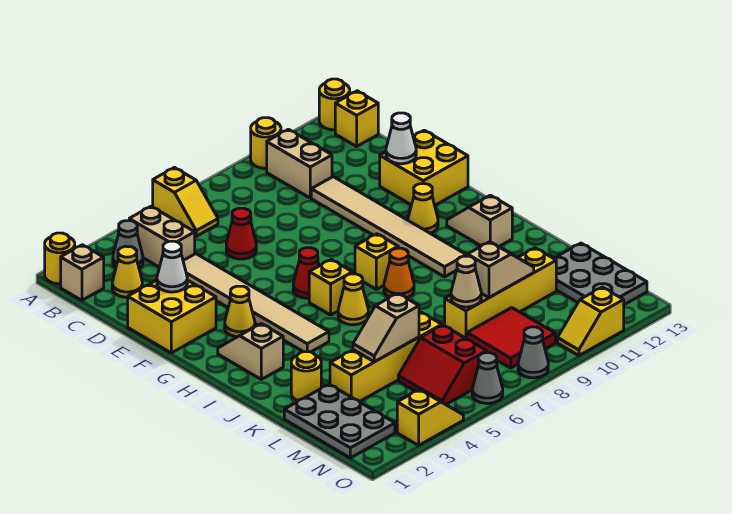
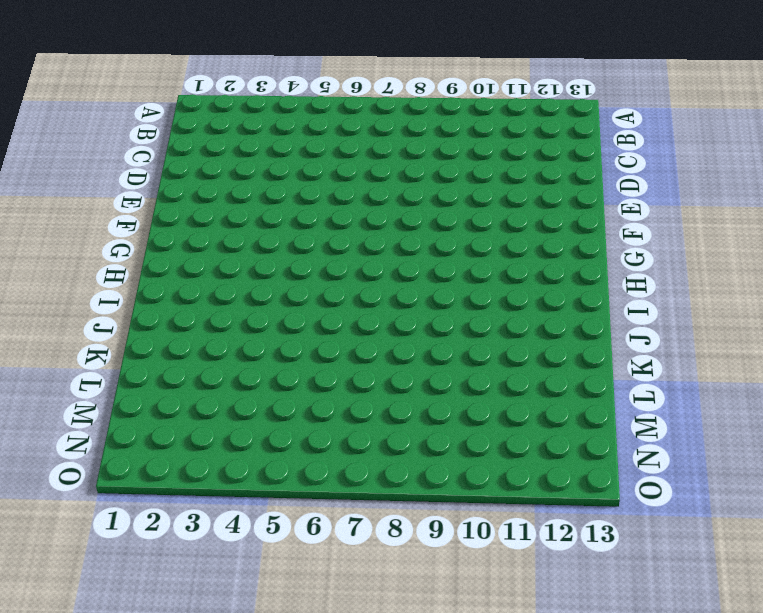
none -> yellow round brick A1 level 1
none -> yellow slope A6:B6 level 1 top A
none -> yellow round brick A10 level 1
none -> yellow round brick A13 level 1

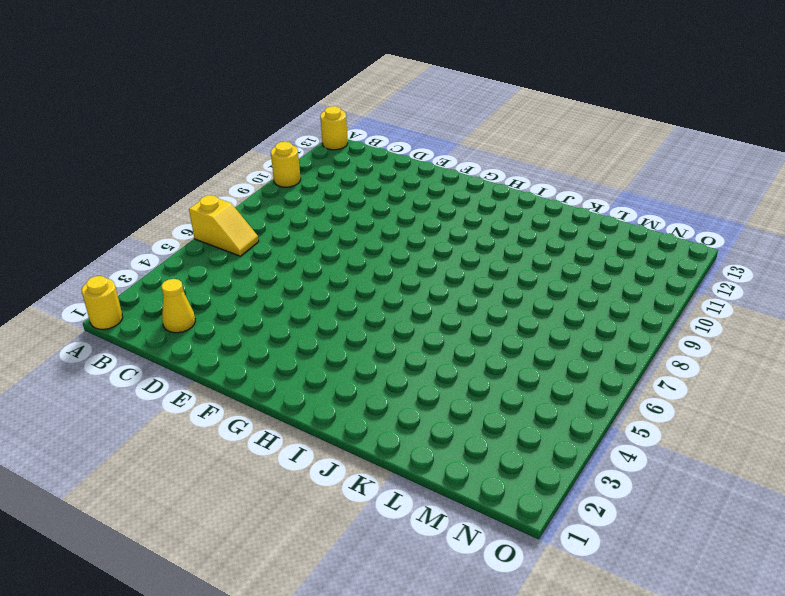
none -> tan brick B1 level 1
none -> grey cone B3 level 1
none -> tan brick B4:C4 level 1
none -> tan brick B10:C10 level 1

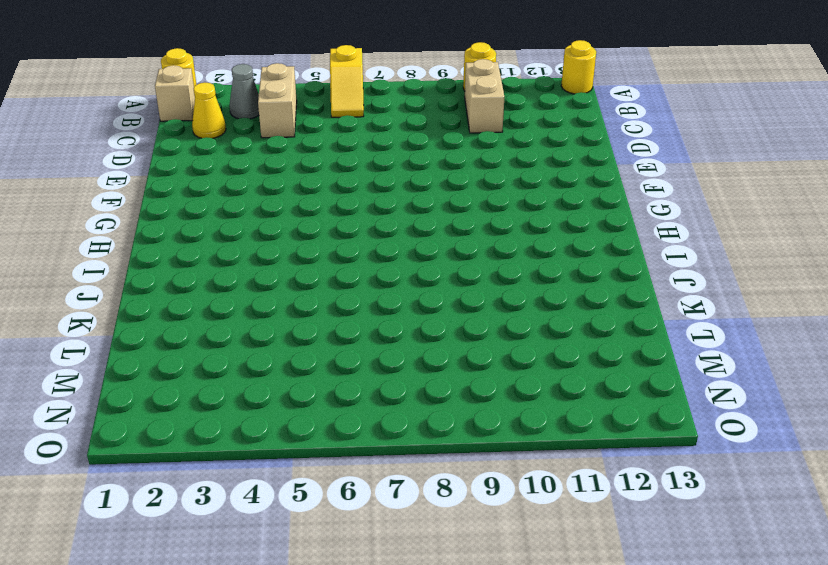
none -> yellow brick B13 level 1
none -> tan tile D4:I4 level 1
none -> red cone D6 level 1
none -> tan tile D10:I10 level 1

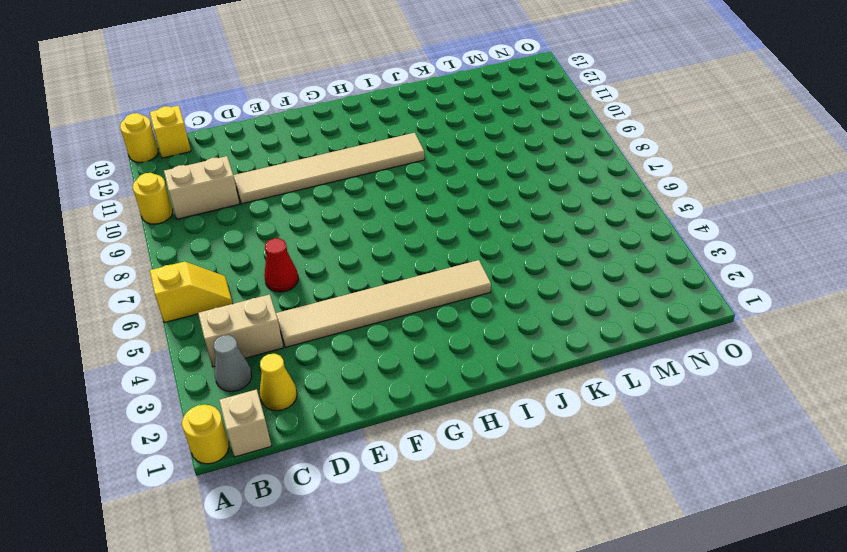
none -> yellow brick E1:F2 level 1
none -> yellow brick E12:F13 level 1
none -> yellow cone G3 level 1
none -> red cone G6 level 1

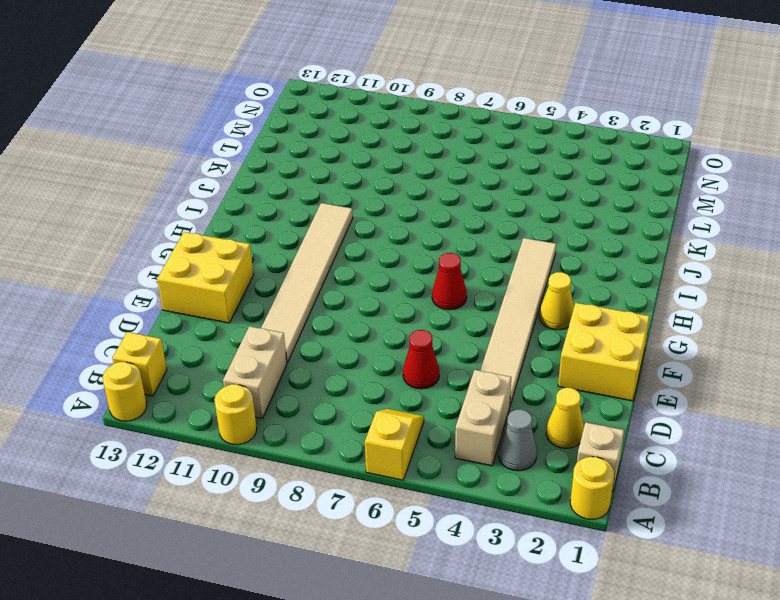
none -> yellow cone G11 level 1
none -> tan slope H2:I2 level 1 top I
none -> yellow brick H6 level 1
none -> yellow brick H8 level 1

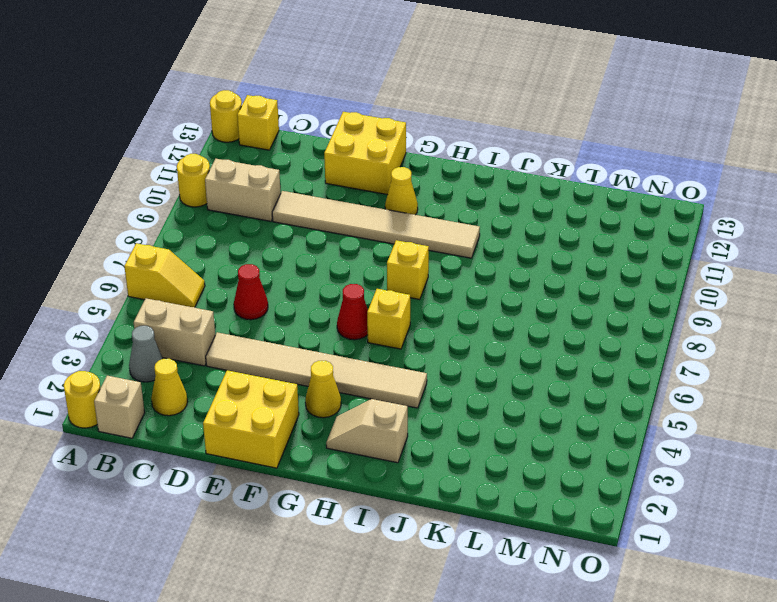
none -> tan slope H12:I12 level 1 top I
none -> yellow cone I6 level 1
none -> orange cone I8 level 1
none -> yellow round brick K2 level 1

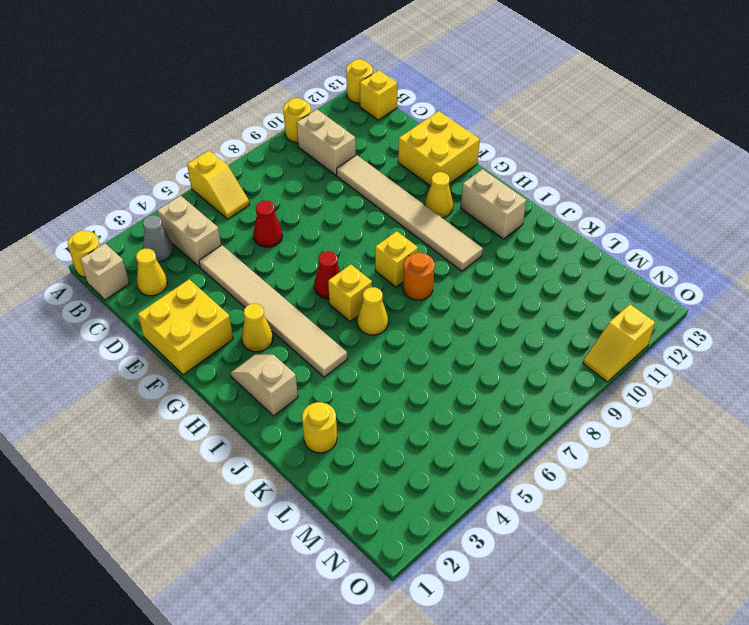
tan brick H12:I12 level 1 -> tan slope H12:I12 level 1 top I
orange round brick I8 level 1 -> orange cone I8 level 1
none -> grey plate L1:N2 level 1
none -> yellow brick L3:L6 level 1
none -> yellow brick L8:L11 level 1
none -> grey plate L12:N13 level 1

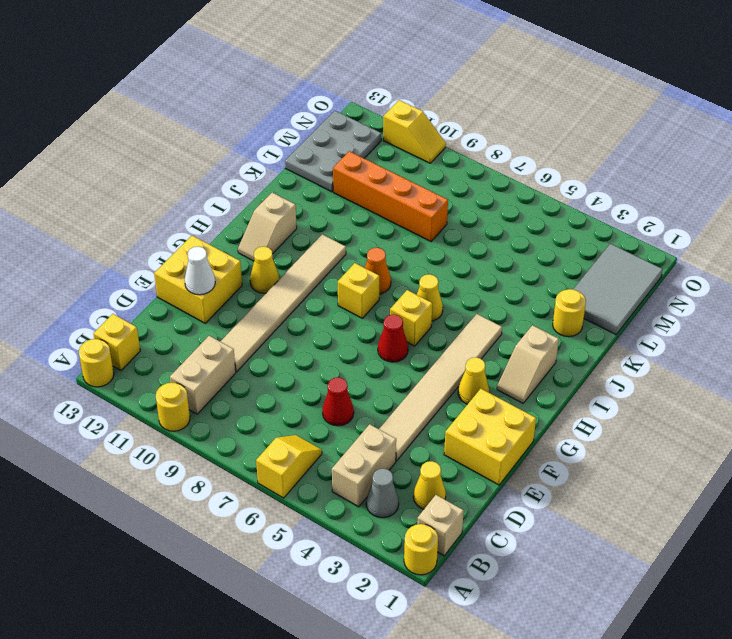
grey tile L1:N2 level 1 -> grey plate L1:N2 level 1
orange brick L8:L11 level 1 -> yellow brick L8:L11 level 1
none -> yellow brick L3:L6 level 1
none -> red slope M5:N6 level 1 top 6
none -> red tile M8:N9 level 1
none -> yellow slope O3:O4 level 1 top 3

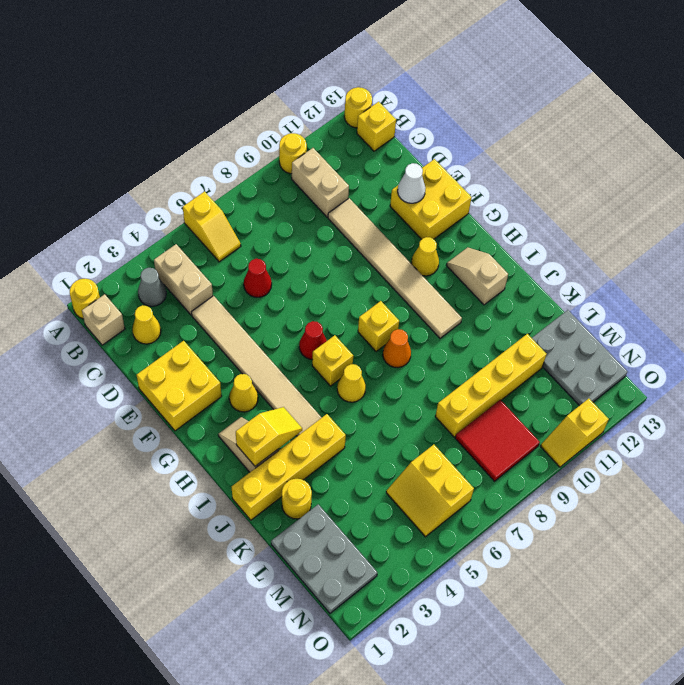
yellow slope I2:I3 level 2 top 2 -> yellow slope O3:O4 level 1 top 3
yellow brick J1:J4 level 1 -> yellow brick L3:L6 level 1
yellow slope M5:N6 level 1 top 6 -> red slope M5:N6 level 1 top 6
none -> grey cone O6 level 1
none -> grey cone O8 level 1
none -> white cone E2 level 2
none -> tan slope L4:L5 level 2 top 5

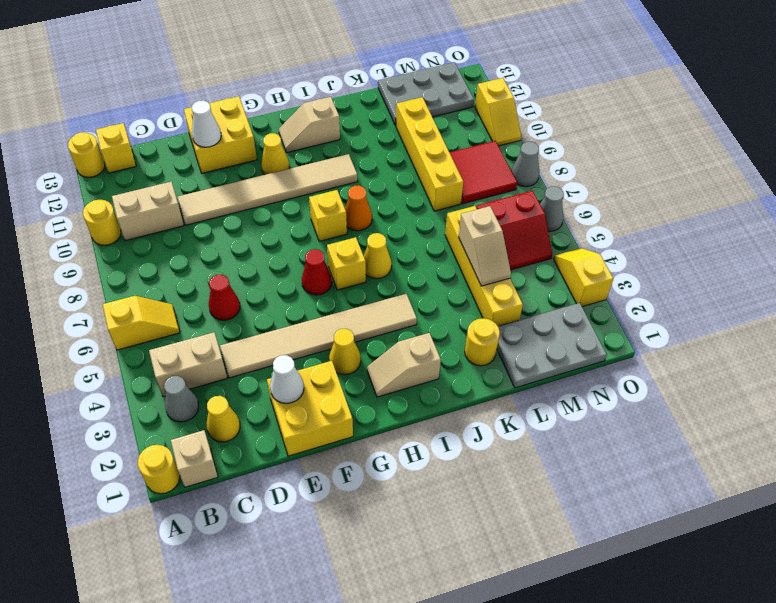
none -> tan cone L8 level 2
none -> tan slope L9:L10 level 2 top 9

